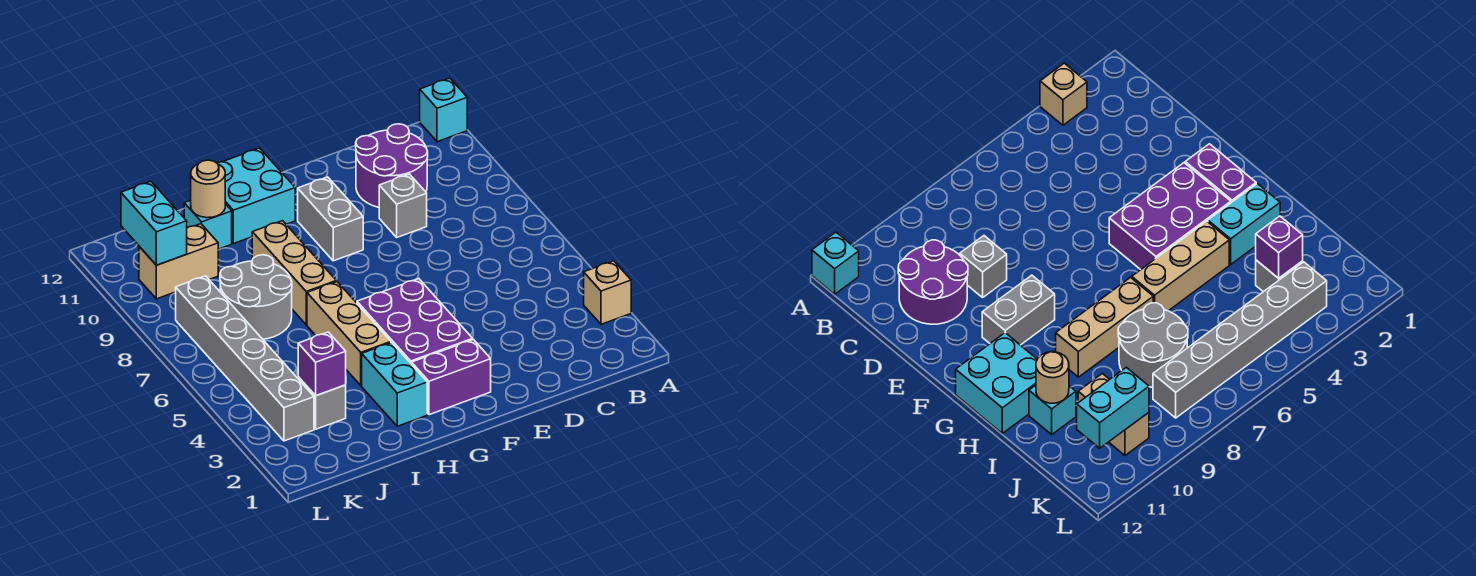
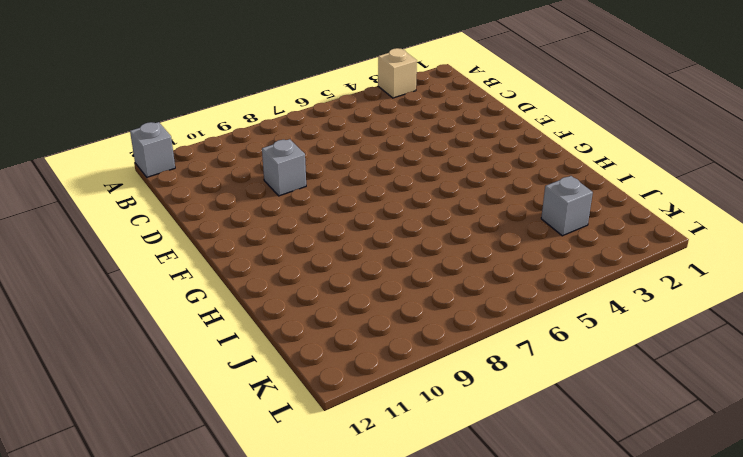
grey brick A12 level 1 -> cyan brick A12 level 1
none -> purple round brick C10:D11 level 1
none -> purple brick F2:G2 level 1
none -> purple brick F3:G5 level 1

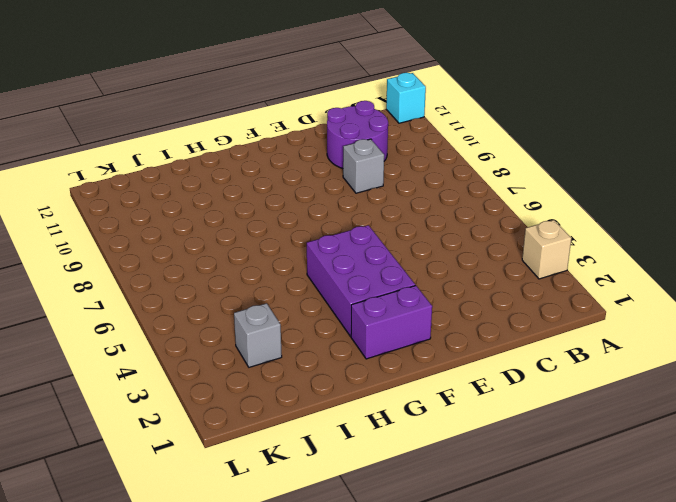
none -> grey brick F9:F10 level 1
none -> cyan brick G11:H12 level 1
none -> cyan brick H2:H3 level 1

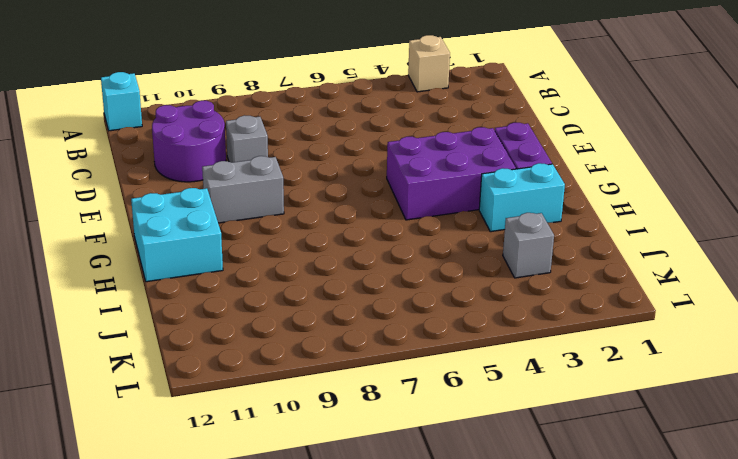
none -> tan brick H4:H6 level 1
none -> tan brick H7:H9 level 1
none -> grey round brick I7:J8 level 1

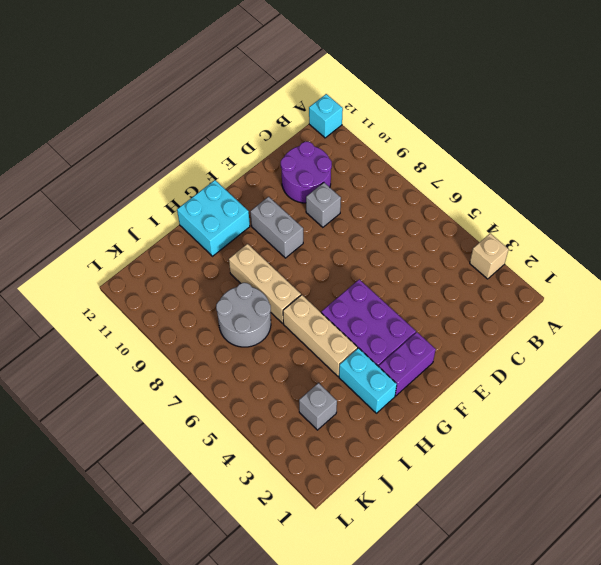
none -> cyan brick I11 level 1
none -> tan brick J10:K10 level 1
none -> grey brick K3:K8 level 1

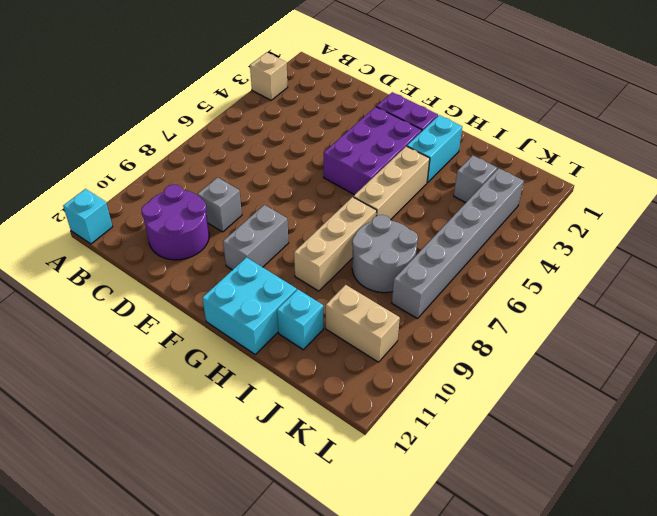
none -> tan round brick I11 level 2
none -> purple brick J3 level 2
none -> cyan brick K10:K11 level 2

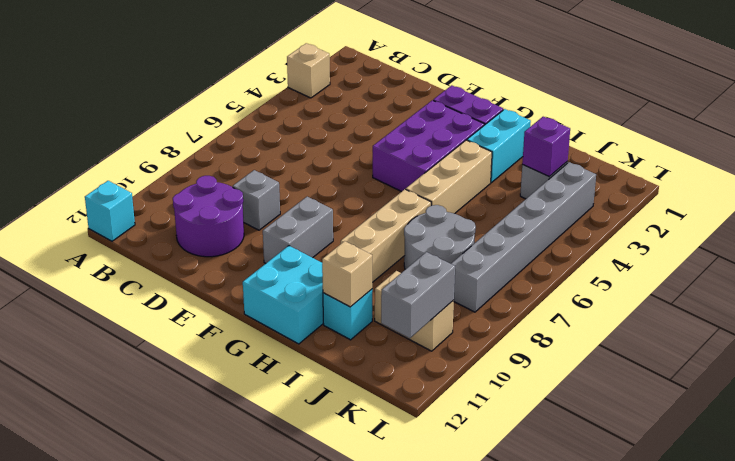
tan brick I11 level 2 -> tan round brick I11 level 2
grey brick K10:K11 level 2 -> cyan brick K10:K11 level 2

